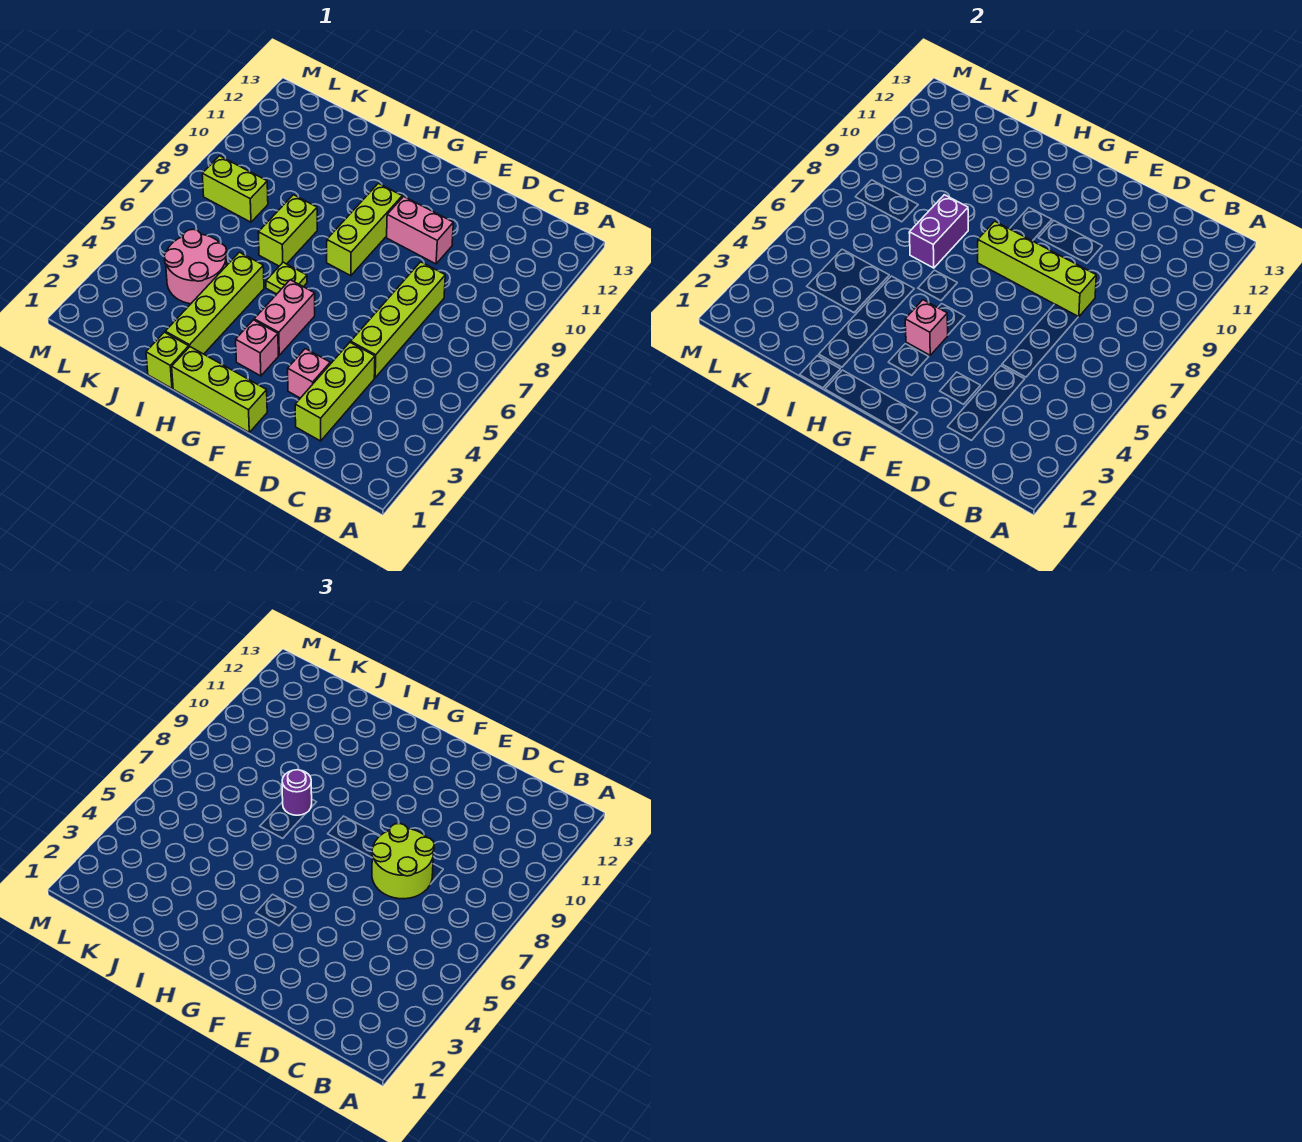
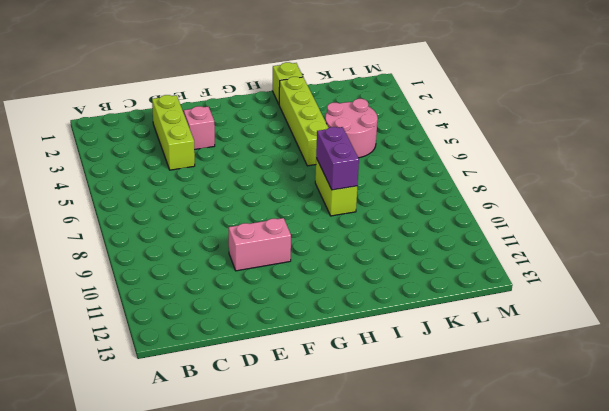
none -> lime brick D5:D8 level 1
none -> lime brick F1:H1 level 1
none -> pink brick G3 level 1

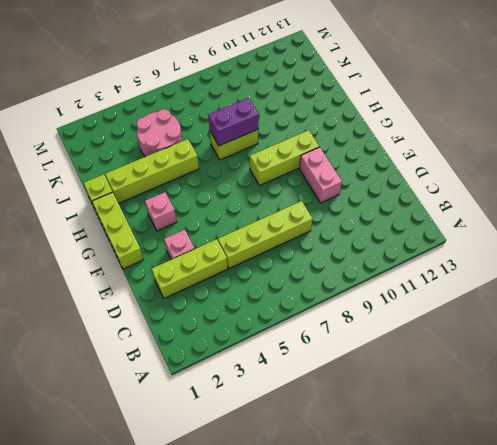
none -> pink brick G4:G5 level 1
none -> lime plate H6 level 1
none -> lime brick K8:L8 level 1

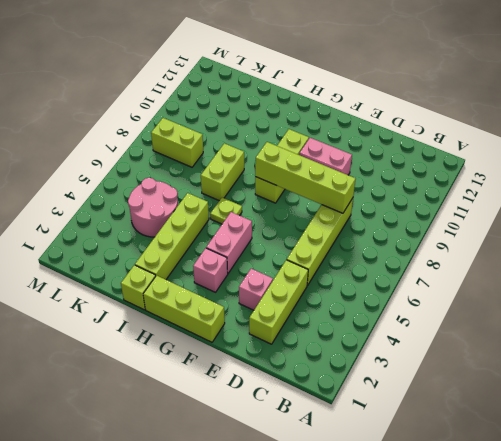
none -> pink brick G4 level 2
none -> purple brick I7:I8 level 2
none -> lime round brick D7:E8 level 3

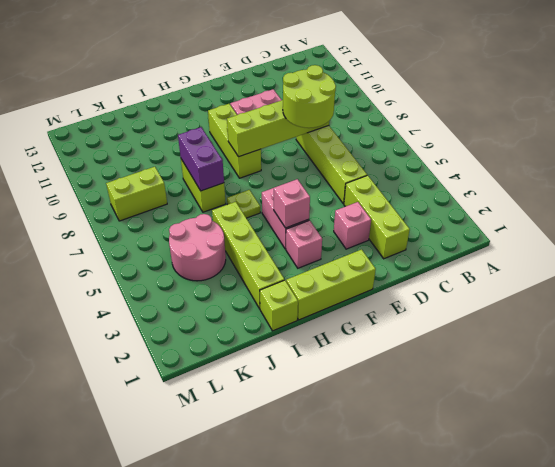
none -> purple round brick I8 level 3

